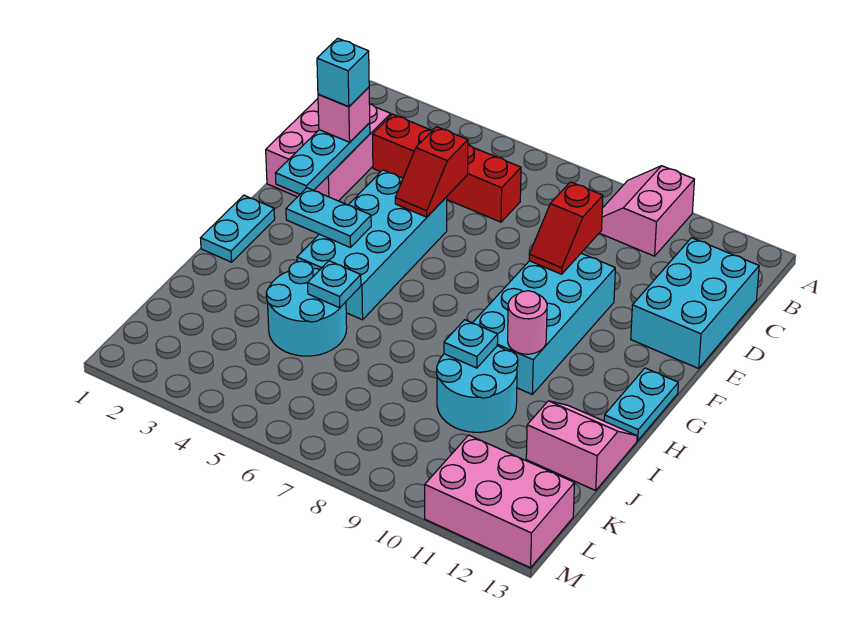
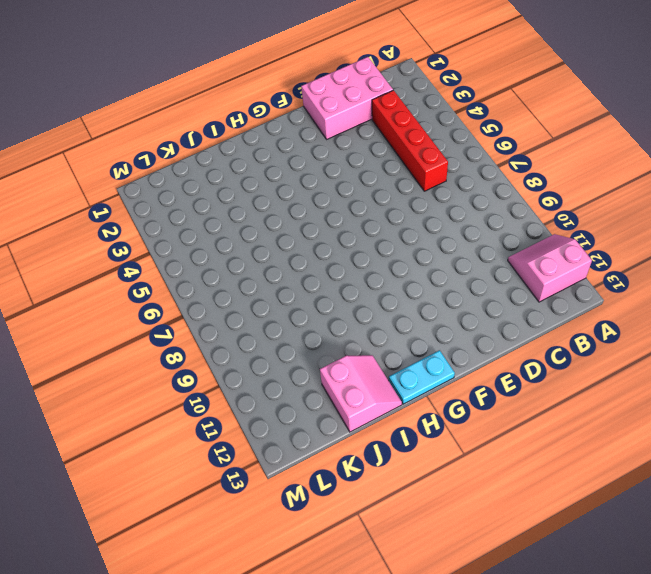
pink slope A11:B12 level 1 top 12 -> pink slope A9:B10 level 1 top 10
none -> cyan brick C12:E13 level 1
none -> cyan brick E4:H5 level 1
none -> cyan brick E9:H10 level 1

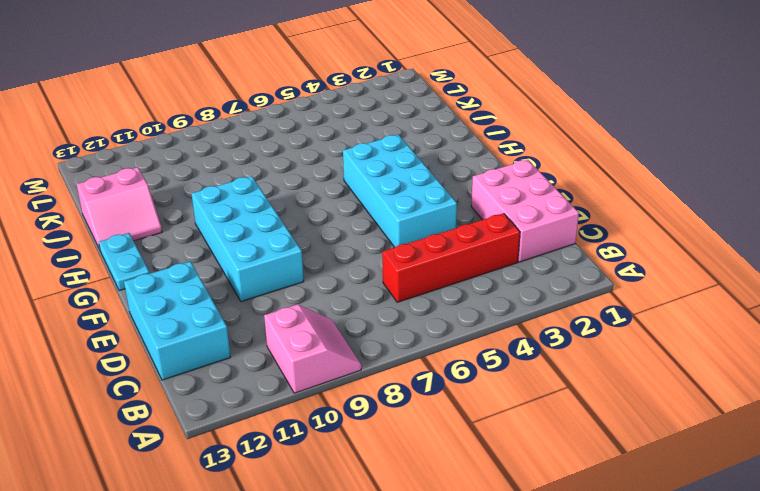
none -> cyan plate G1:H1 level 1
none -> cyan round brick I4:J5 level 1
none -> cyan round brick I9:J10 level 1

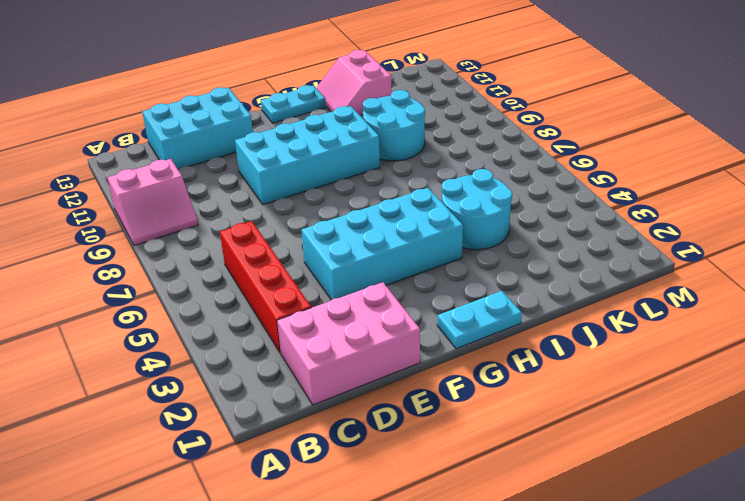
none -> pink brick L11:M13 level 1
none -> cyan plate D2:F2 level 2
none -> red slope D5:E5 level 2 top D

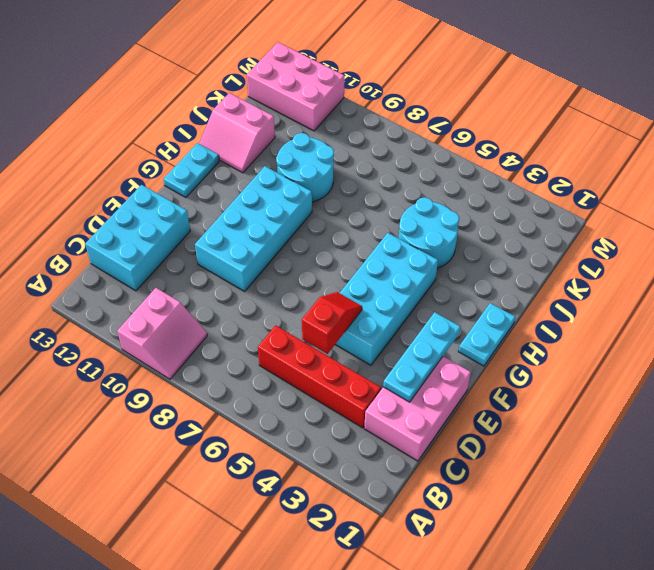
none -> red slope D9:E9 level 2 top D
none -> cyan plate G3:G4 level 2
none -> pink round brick H10 level 2

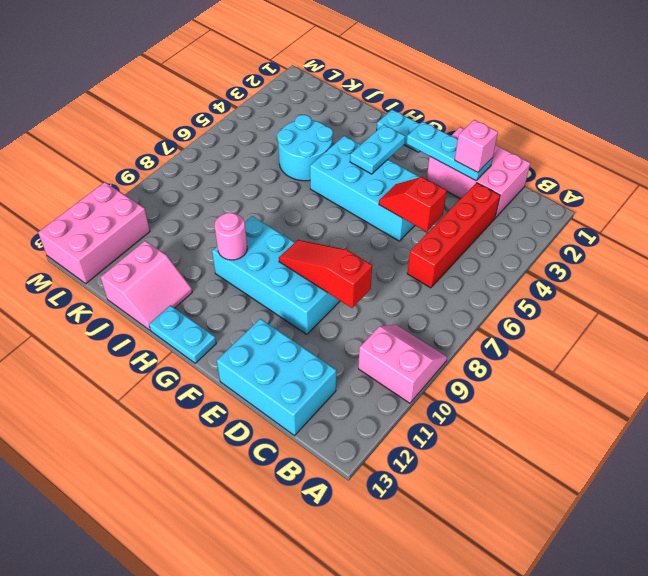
red slope D9:F9 level 2 top D -> red slope D9:E9 level 2 top D
none -> cyan round brick I9:J10 level 1
none -> cyan plate I5 level 2
none -> cyan plate I9 level 2

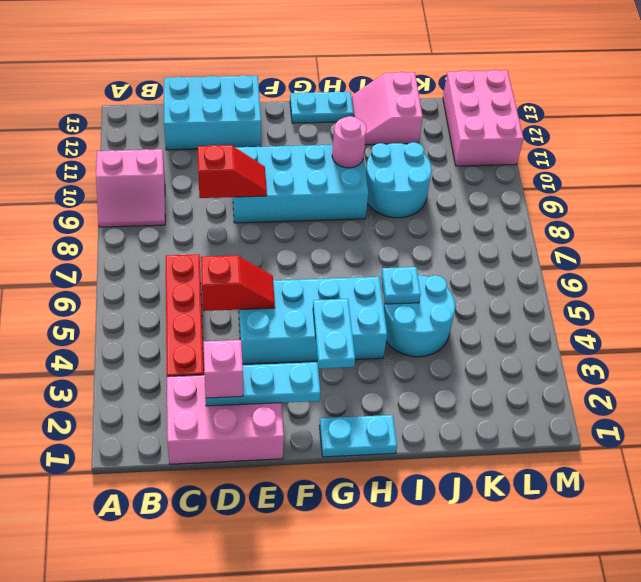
none -> cyan plate I9 level 2
none -> cyan brick D2 level 4

